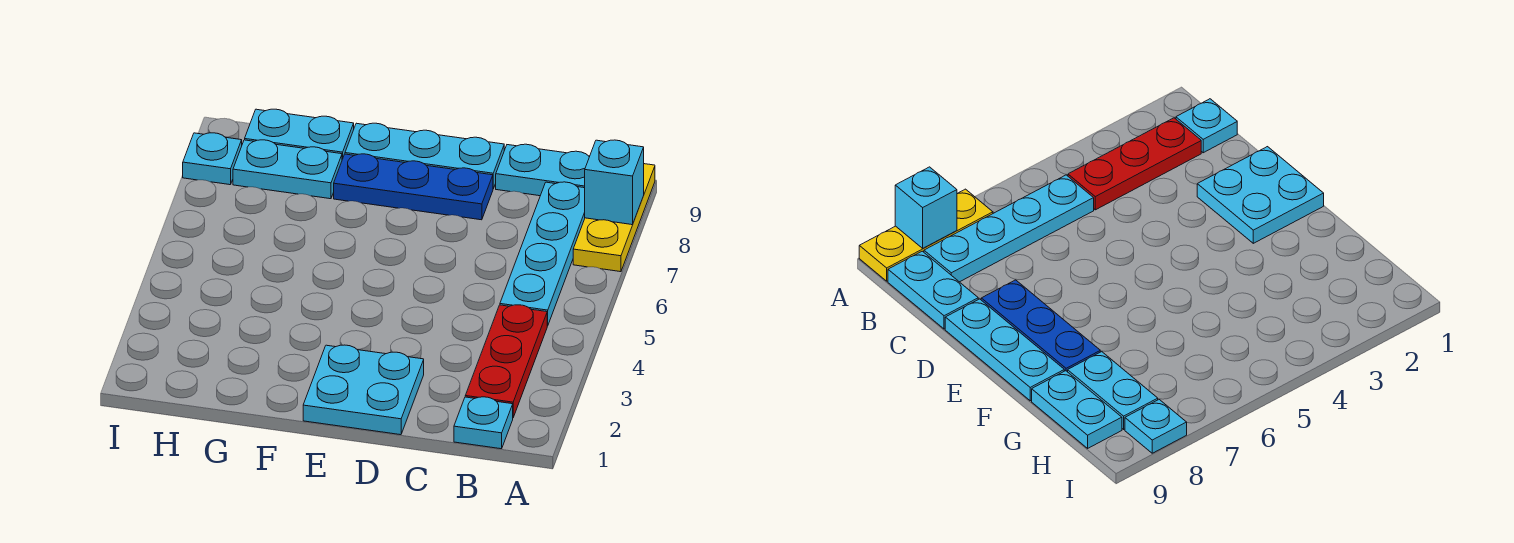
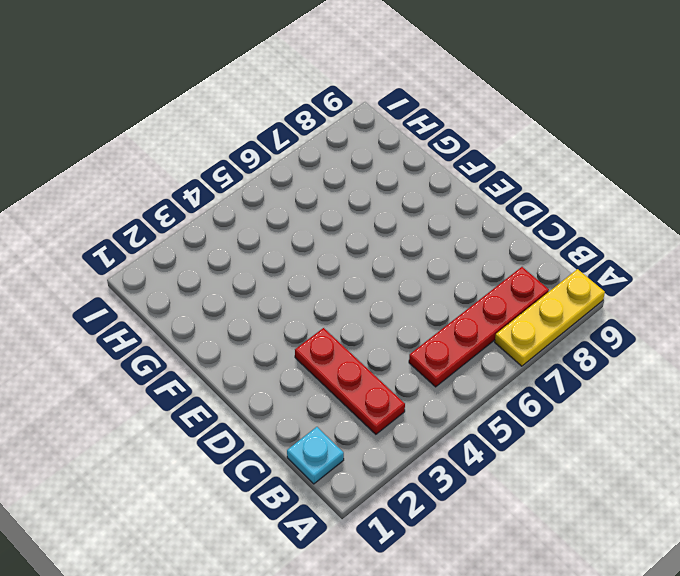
red plate B3:D3 level 1 -> red plate B2:B4 level 1
red plate B5:B8 level 1 -> cyan plate B5:B8 level 1
none -> cyan plate B9:C9 level 1
none -> cyan plate D1:E2 level 1
none -> blue plate D8:F8 level 1

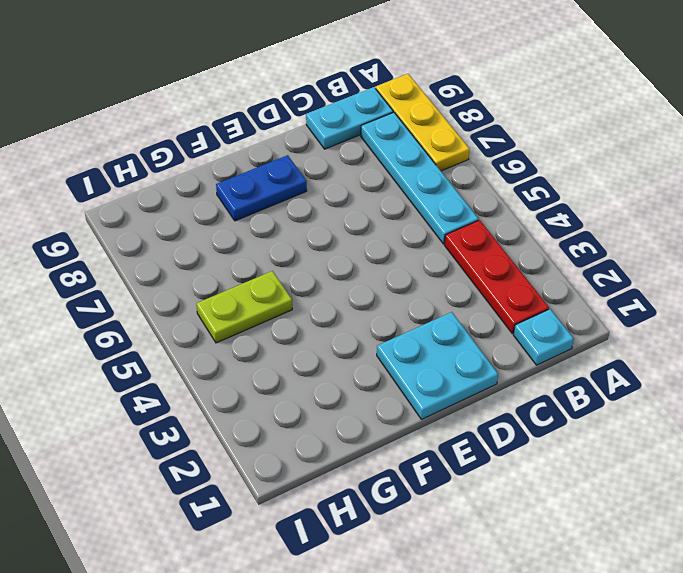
blue plate E8:F8 level 1 -> blue plate D8:F8 level 1
lime plate G5:H5 level 1 -> none
none -> cyan plate D9:F9 level 1
none -> cyan plate G8:H8 level 1
none -> cyan plate G9:H9 level 1

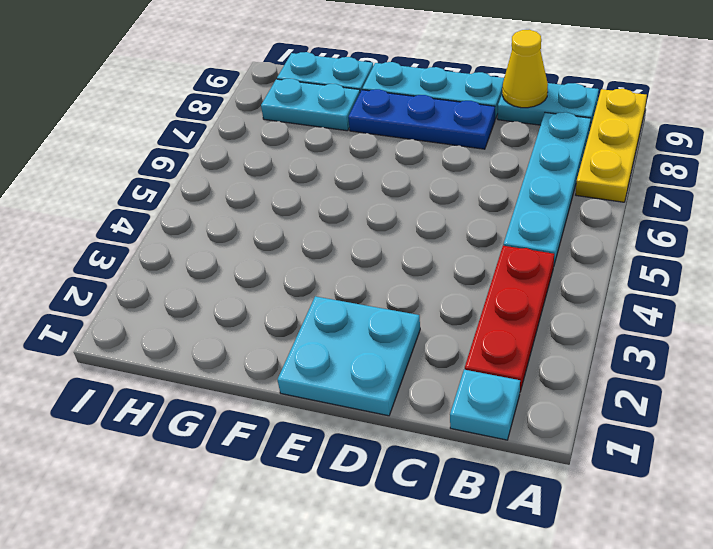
yellow cone C9 level 2 -> none
none -> cyan plate I8 level 1
none -> cyan brick A8 level 2

